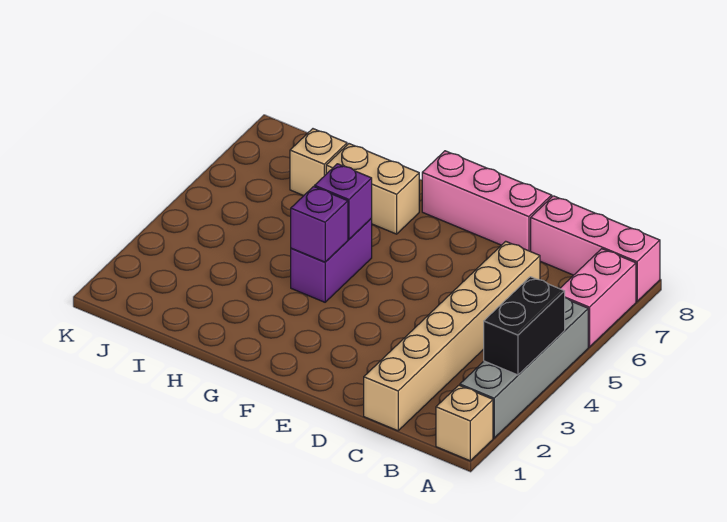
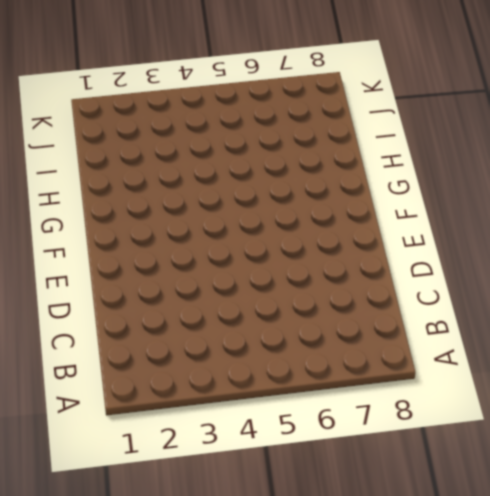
none -> tan brick A1 level 1
none -> grey brick A2:A5 level 1
none -> pink brick A6:A7 level 1

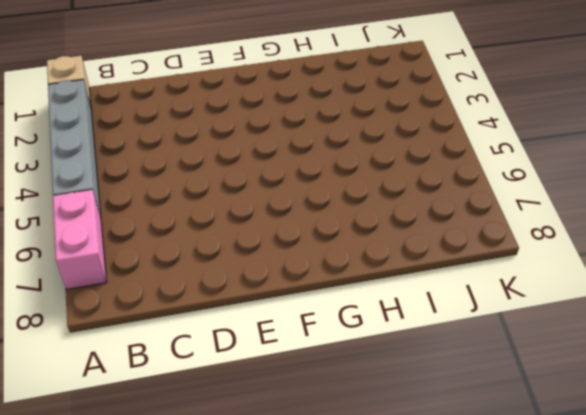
none -> pink brick A8:C8 level 1
none -> tan brick C1:C6 level 1
none -> pink brick D8:F8 level 1

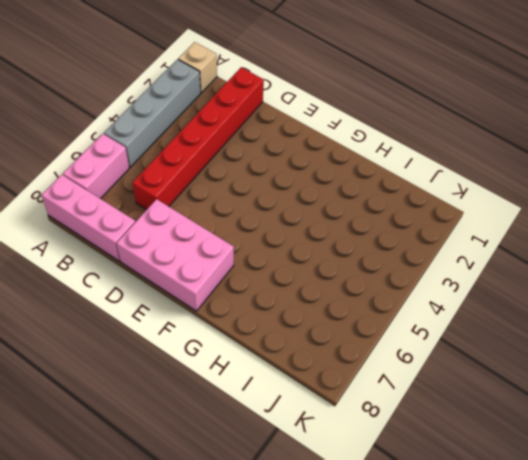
red brick C1:C6 level 1 -> tan brick C1:C6 level 1
pink brick D7:F8 level 1 -> pink brick D8:F8 level 1
none -> purple brick G4:G5 level 1
none -> tan brick G7:H7 level 1
none -> tan brick I7 level 1

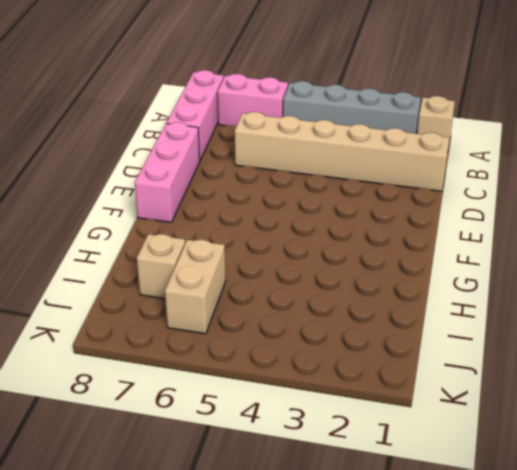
tan brick I6:J6 level 1 -> tan brick G7:H7 level 1
none -> purple brick G4:G5 level 1
none -> black brick A3:A4 level 2
none -> purple brick G4 level 2

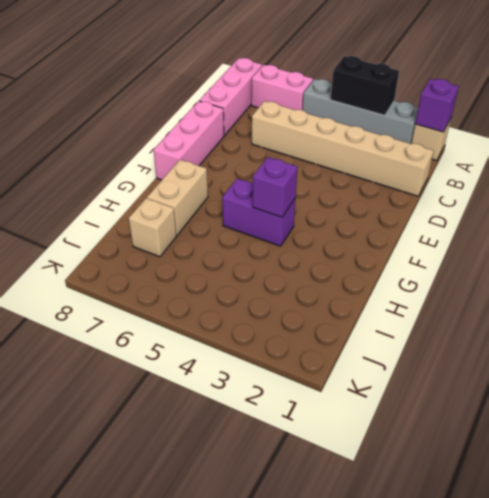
purple brick A1 level 2 -> purple brick G5 level 2

